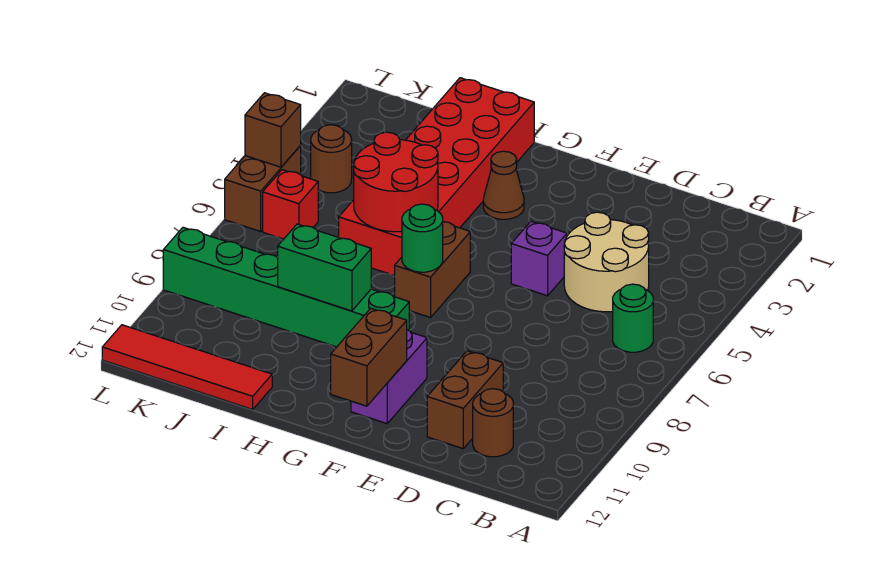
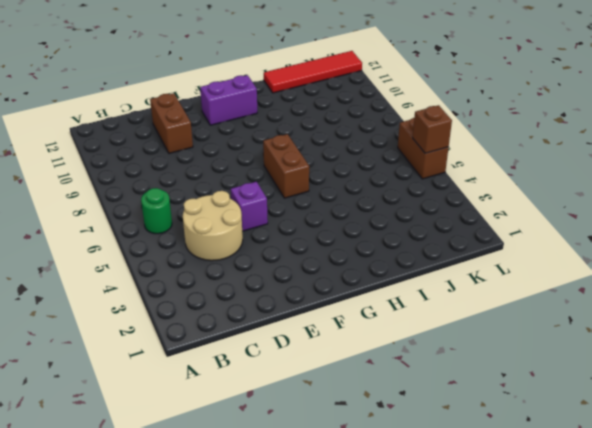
purple brick F11:G11 level 1 -> purple brick F10:F11 level 1
none -> brown round brick C11 level 1
none -> brown cone G3 level 1
none -> green brick G9:L9 level 1

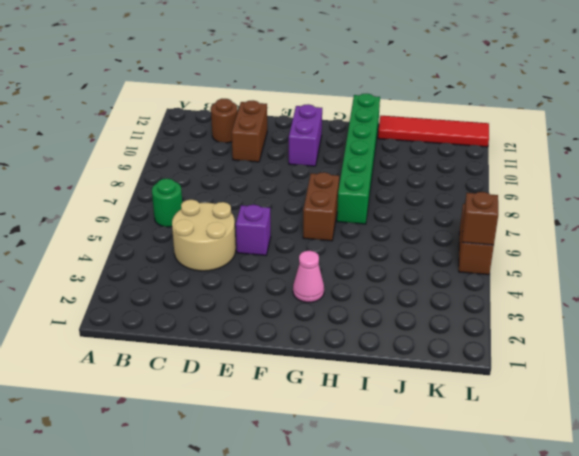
pink cone G3 level 1 -> brown cone G3 level 1
green brick H7:H12 level 1 -> green brick G9:L9 level 1
none -> red brick H1:I6 level 1
none -> brown round brick K4 level 1
none -> red brick K6 level 1

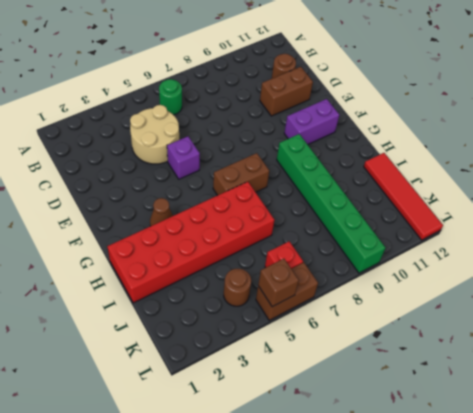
none -> brown brick F11:F12 level 2
none -> green round brick G7 level 2
none -> red round brick H5:I6 level 2

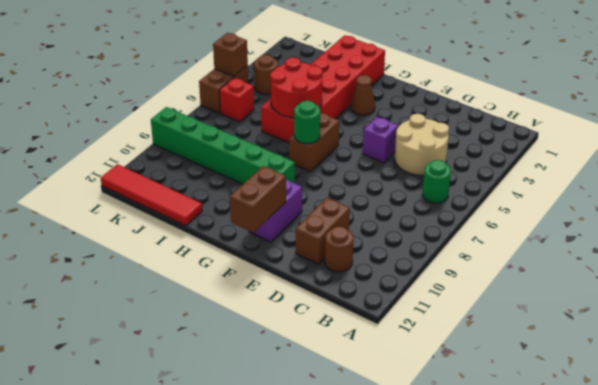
none -> green brick H9:I9 level 2

